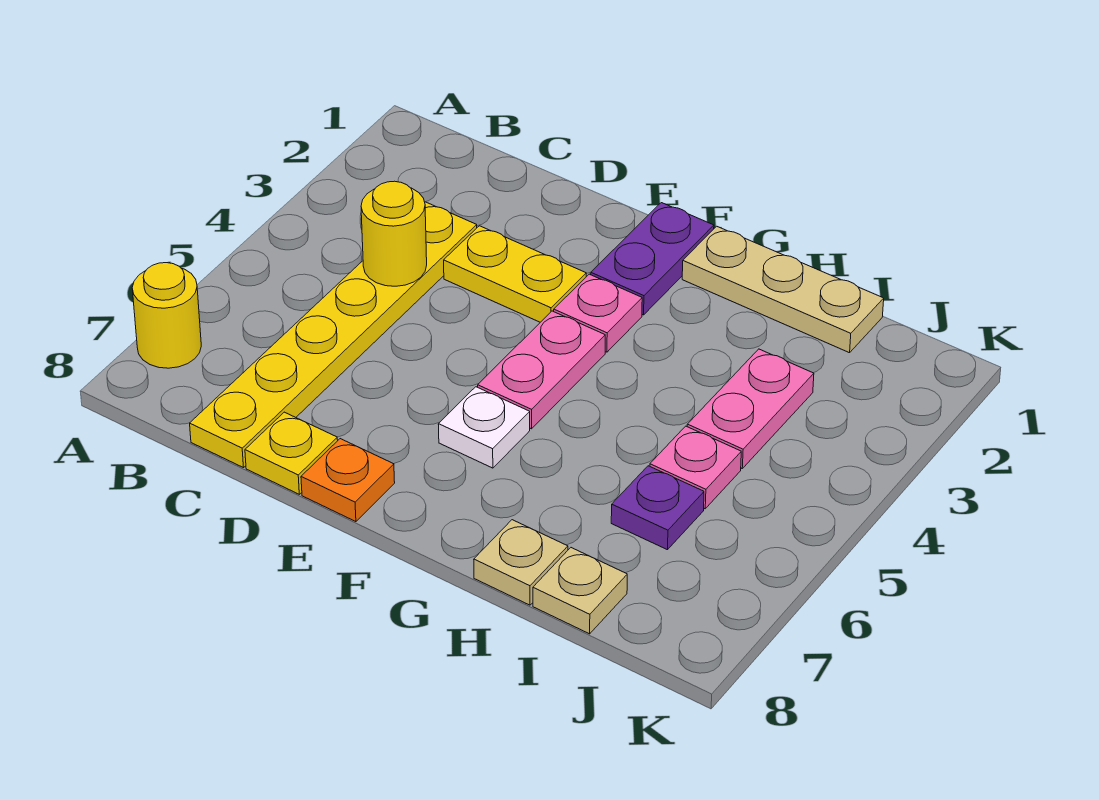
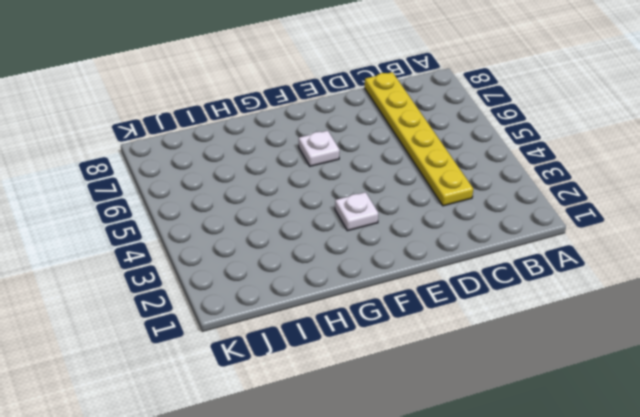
white plate F3 level 1 -> pink plate F3 level 1
none -> yellow round brick A7 level 1
none -> yellow plate D3:E3 level 1
none -> yellow plate D8 level 1

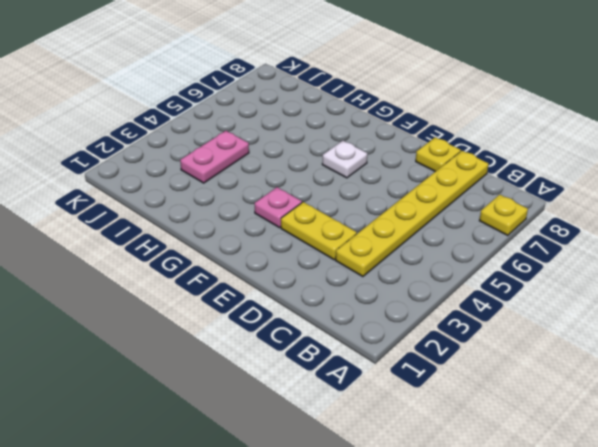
yellow plate A7 level 1 -> yellow round brick A7 level 1
none -> orange plate E8 level 1
none -> purple plate F1:F2 level 1
none -> pink plate F4:F5 level 1

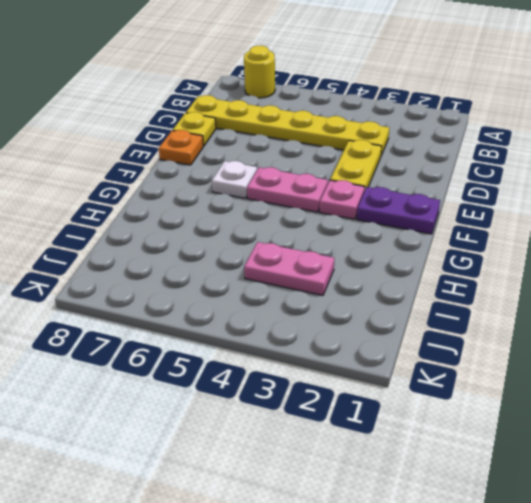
none -> tan plate G1:I1 level 1
none -> tan plate H8 level 1
none -> pink plate I5 level 1

